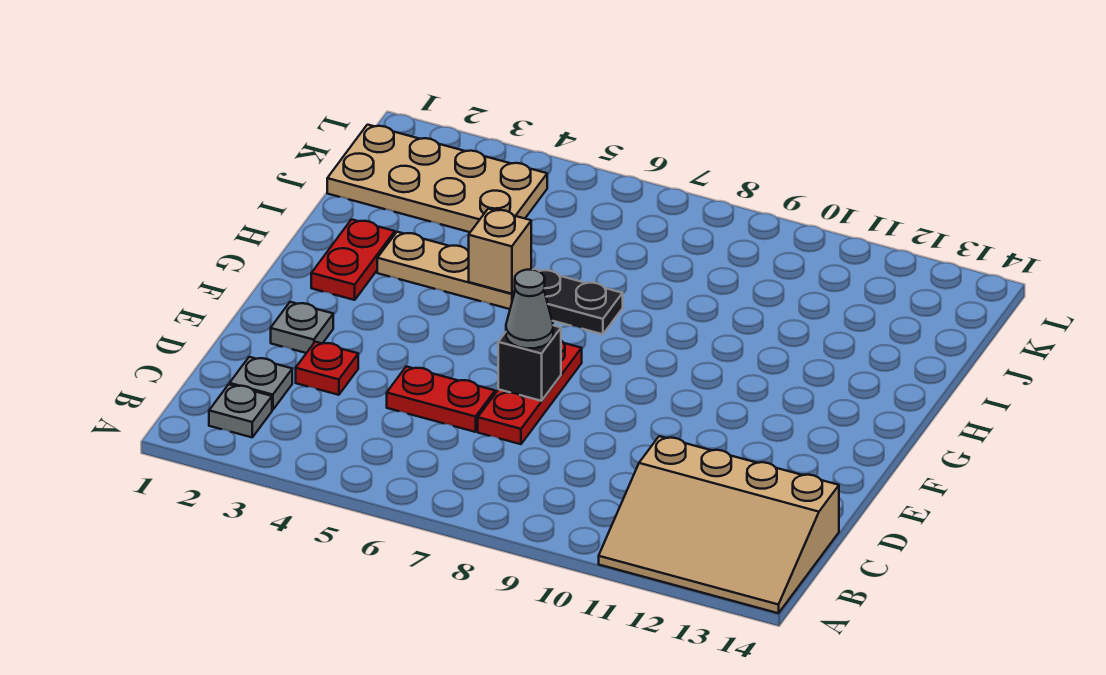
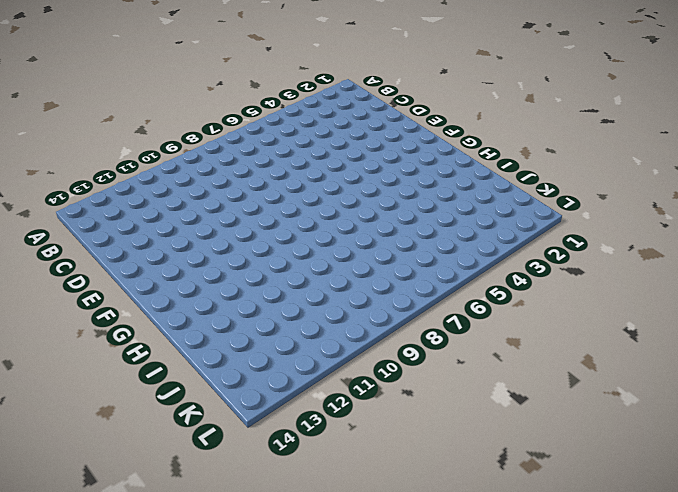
none -> tan slope A11:C14 level 1 top C
none -> grey plate B2 level 1
none -> grey plate C2 level 1

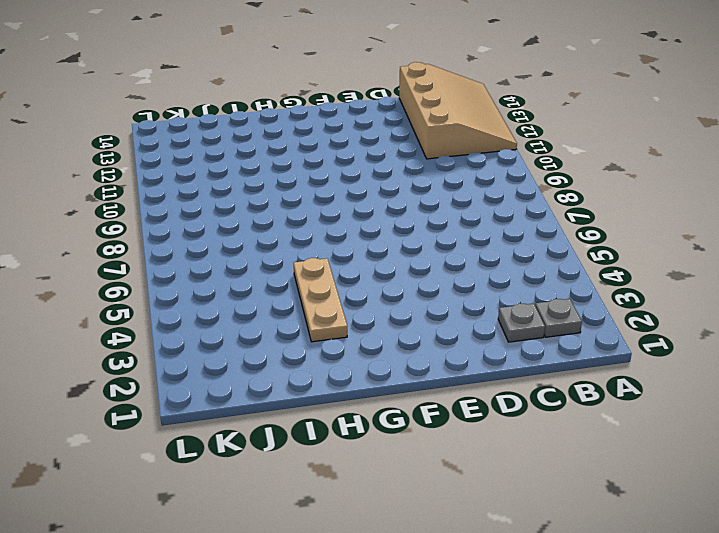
none -> red plate D3 level 1
none -> red plate D5:D6 level 1
none -> red plate D7:F7 level 1

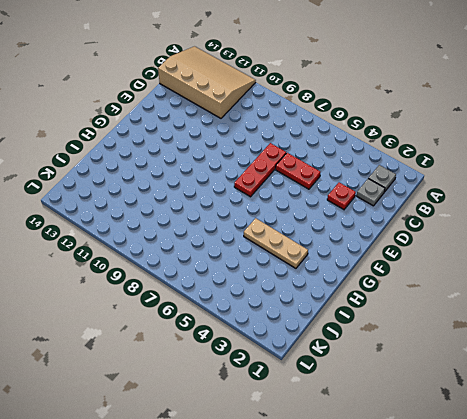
none -> grey plate E2 level 1
none -> red plate G2:H2 level 1
none -> black plate H6:H7 level 1

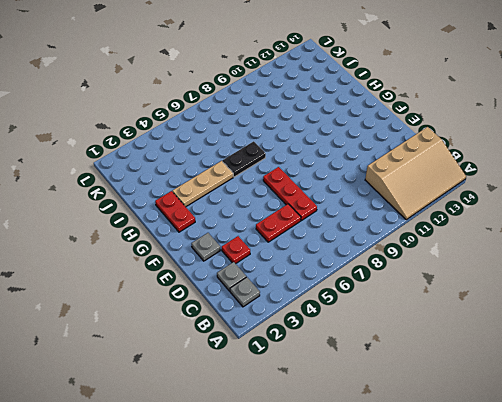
none -> tan plate J1:K4 level 1
none -> black brick E7 level 2
none -> tan brick H5 level 2

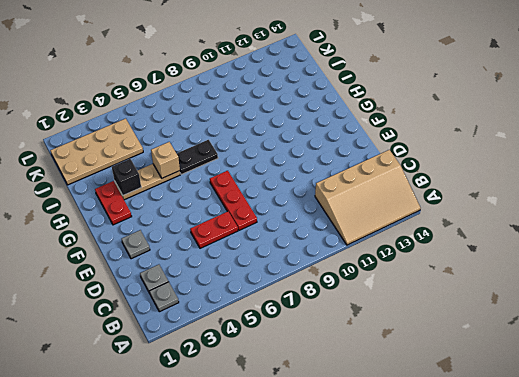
black brick H3 level 2 -> black brick E7 level 2
none -> red plate D3 level 1
none -> grey cone E7 level 3

